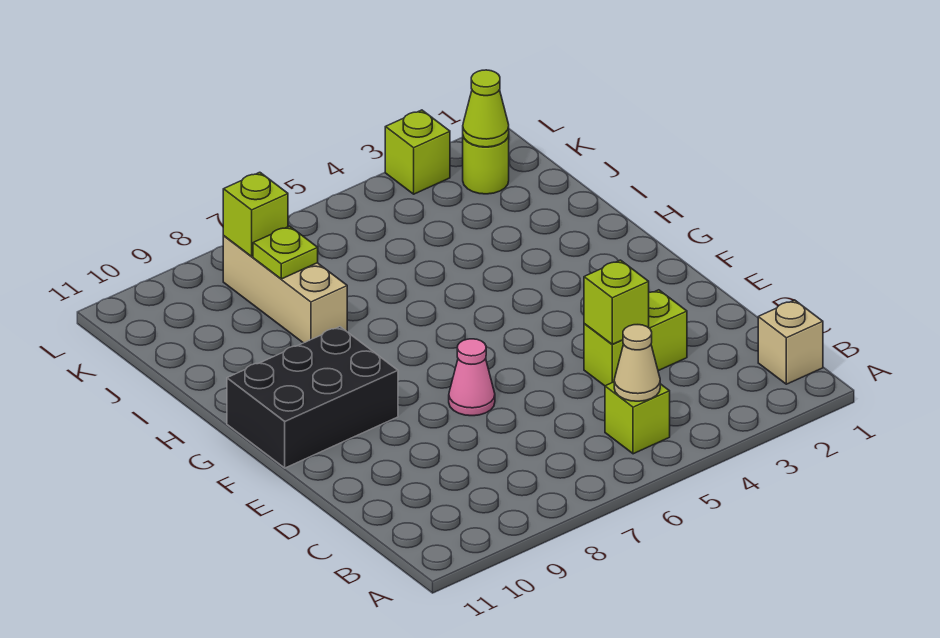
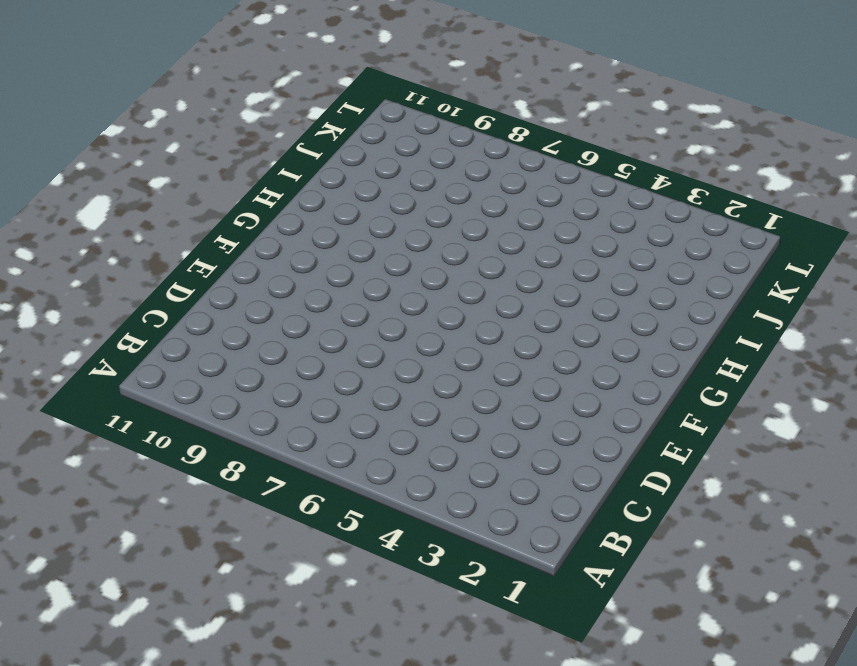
none -> tan brick B1 level 1
none -> lime brick B5 level 1
none -> lime brick D3:D4 level 1

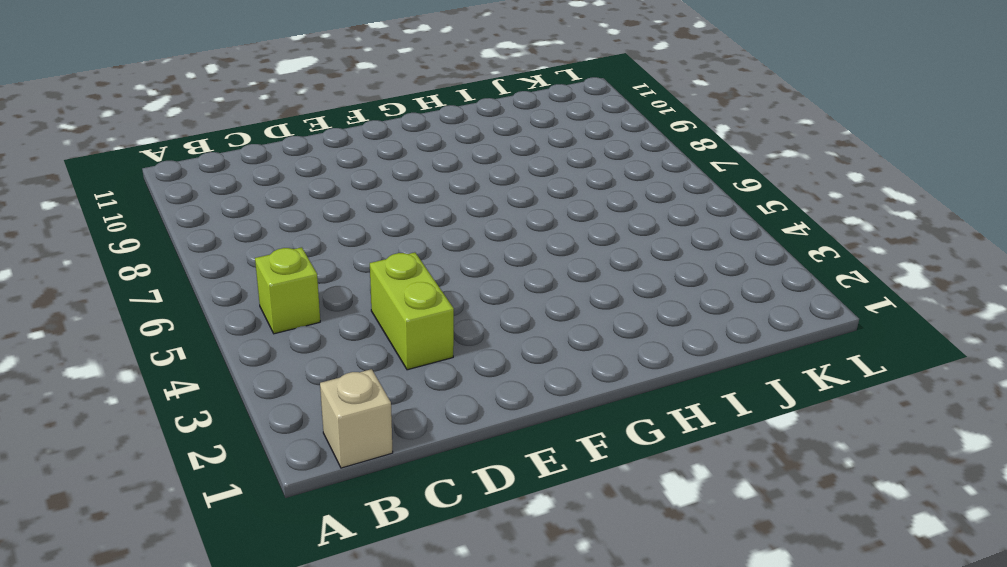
none -> pink cone E7 level 1
none -> black brick F9:G11 level 1
none -> tan brick I8:K8 level 1

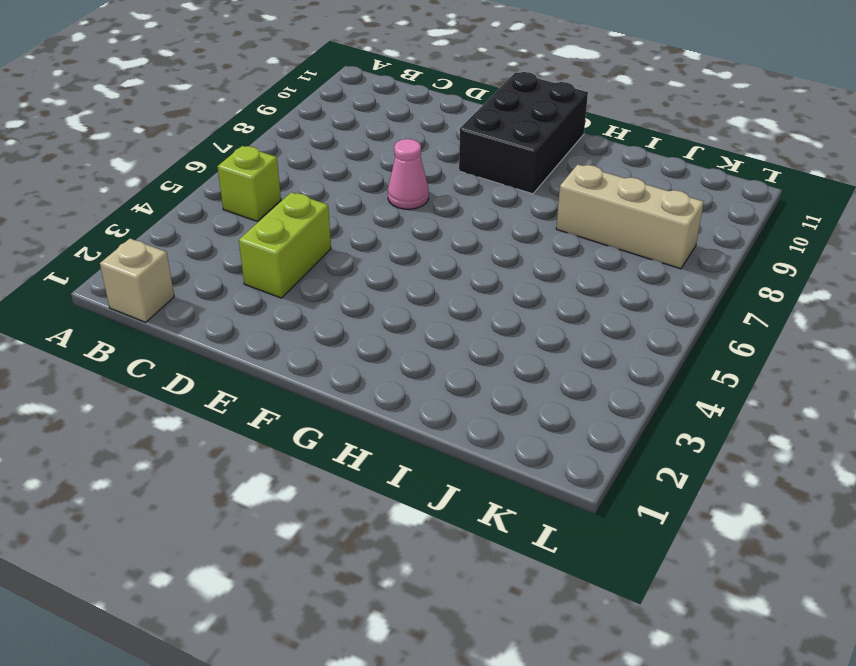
none -> lime round brick K2 level 1
none -> lime brick L3 level 1
none -> tan cone B5 level 2

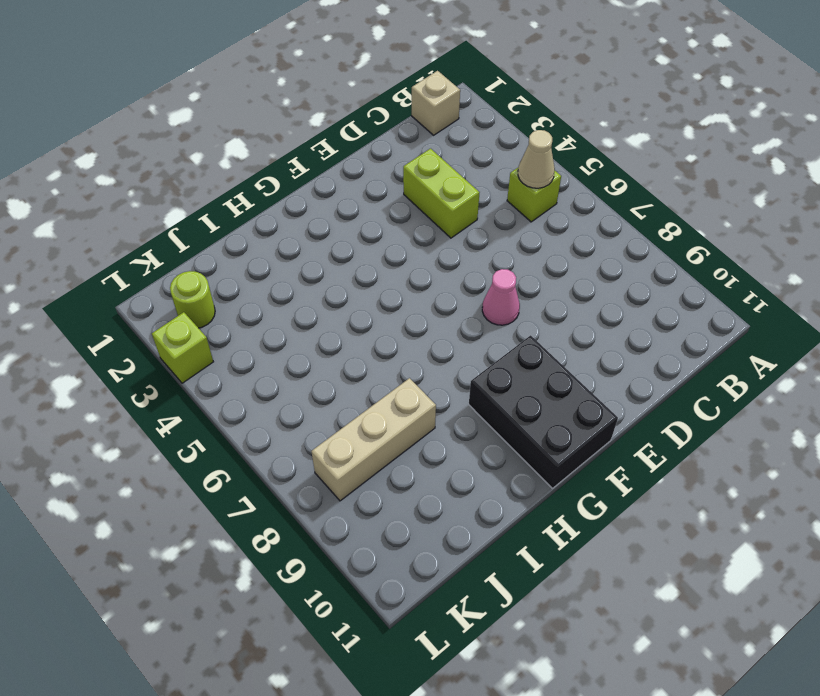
none -> lime brick D4 level 2
none -> lime plate J8 level 2
none -> lime cone K2 level 2

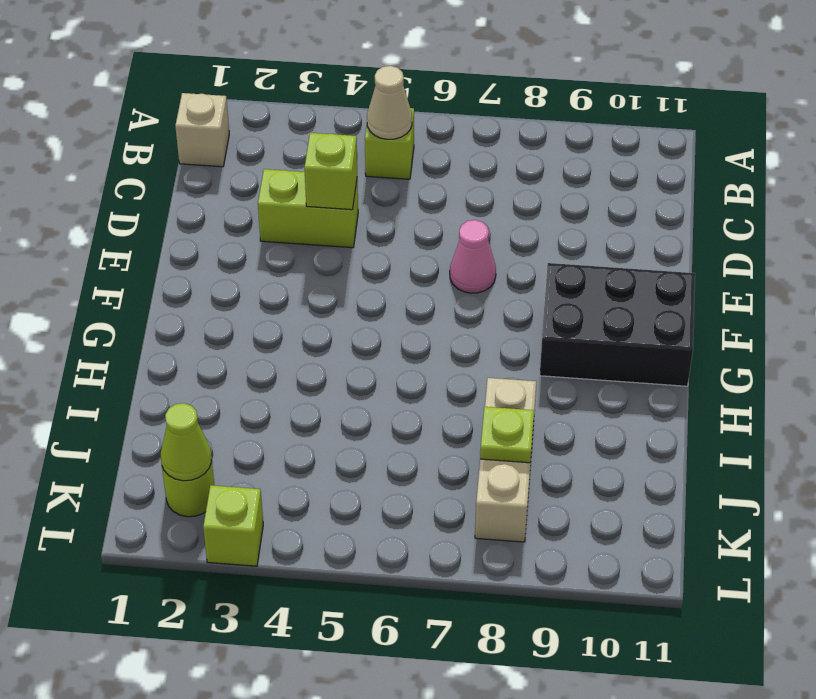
none -> lime brick K8 level 2

